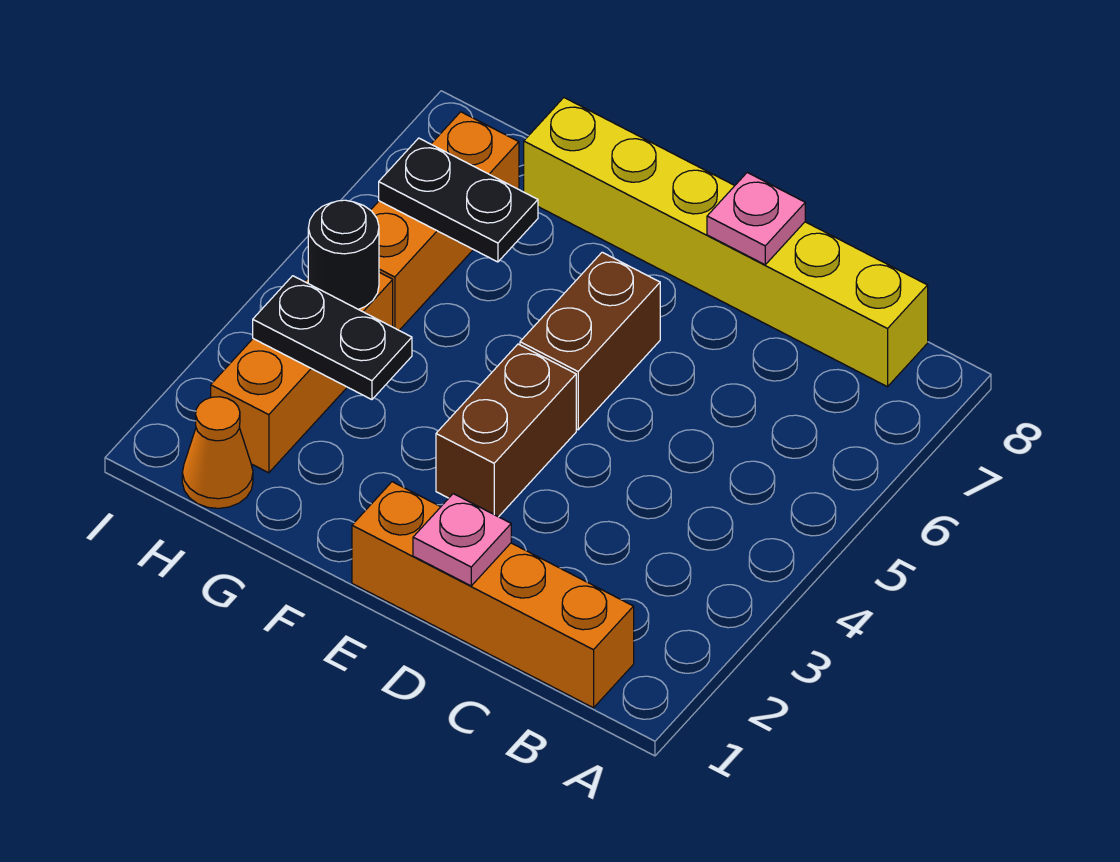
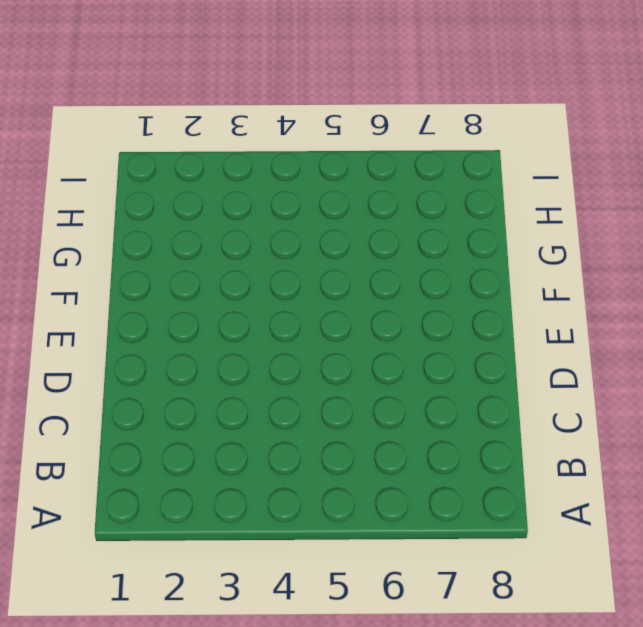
none -> orange brick B1:E1 level 1
none -> yellow brick B8:G8 level 1
none -> brown brick E3:E4 level 1

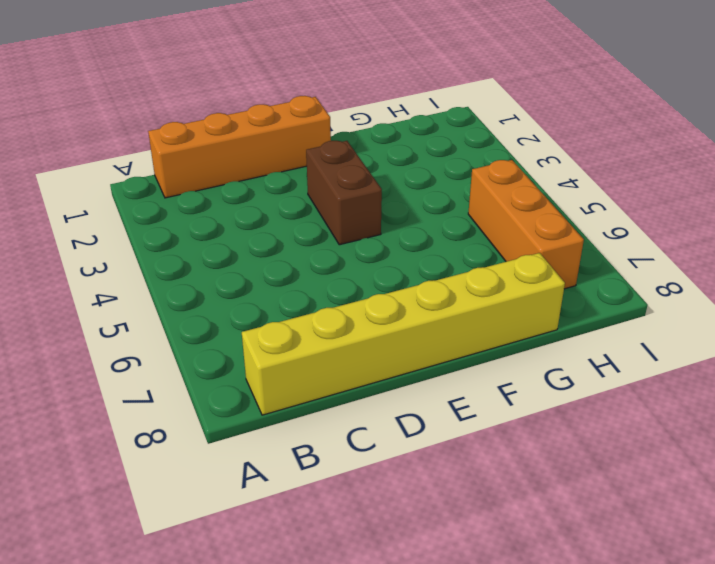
none -> brown brick E5:E6 level 1
none -> orange cone H1 level 1
none -> orange brick H2:H4 level 1

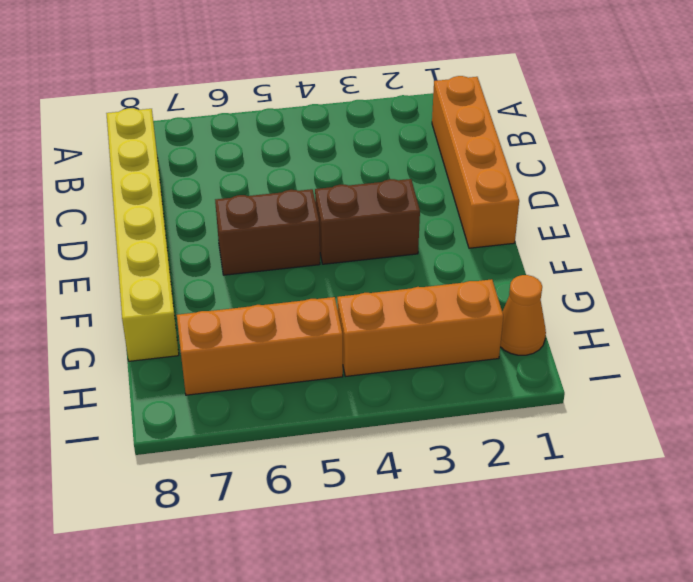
none -> pink plate D1 level 2
none -> pink plate D8 level 2
none -> black plate G3:H3 level 2

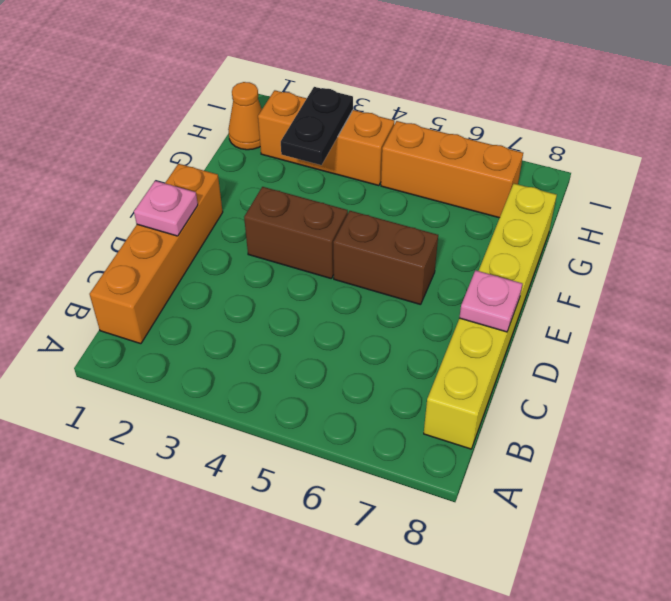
none -> black plate G6:H6 level 2
none -> black round brick H4 level 2

